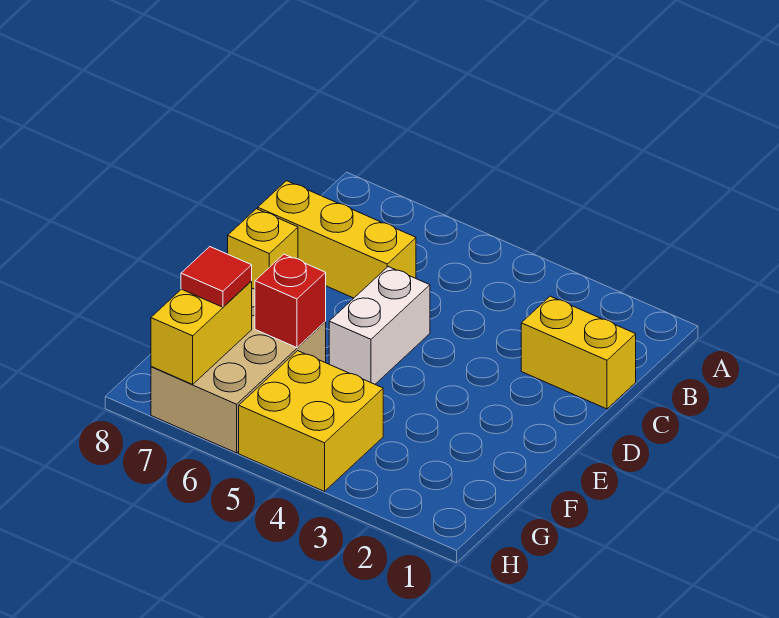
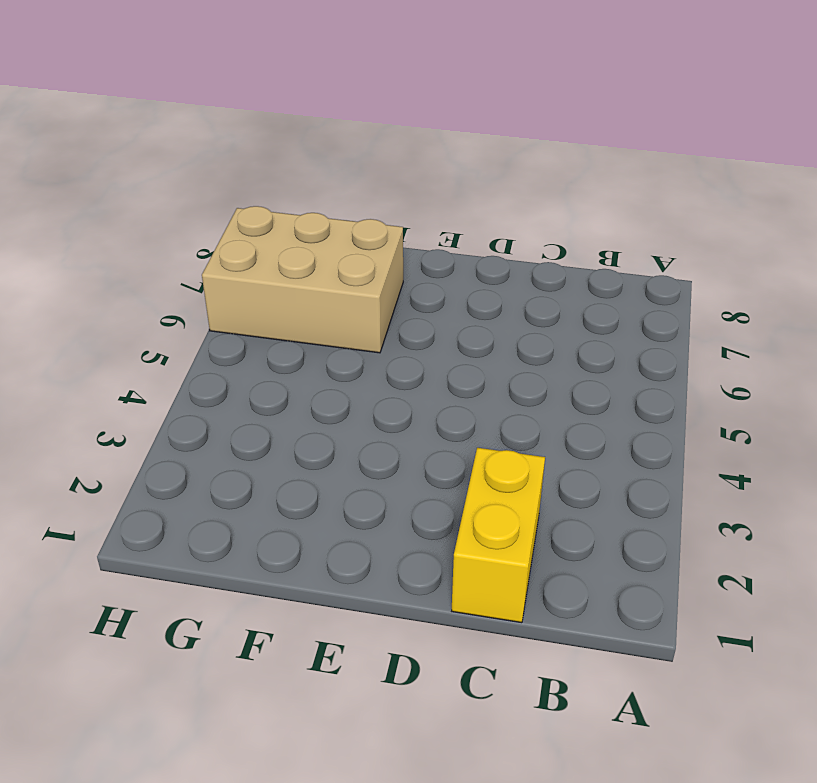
none -> yellow brick C6:C8 level 1
none -> white brick D5:E5 level 1

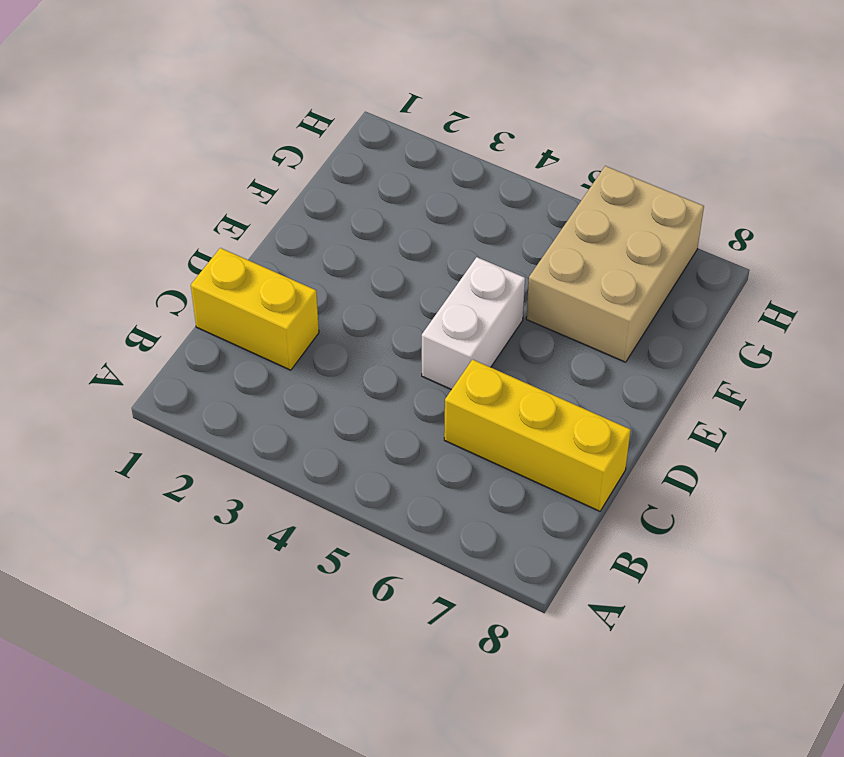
none -> yellow brick D8 level 1
none -> yellow brick G4:H5 level 1

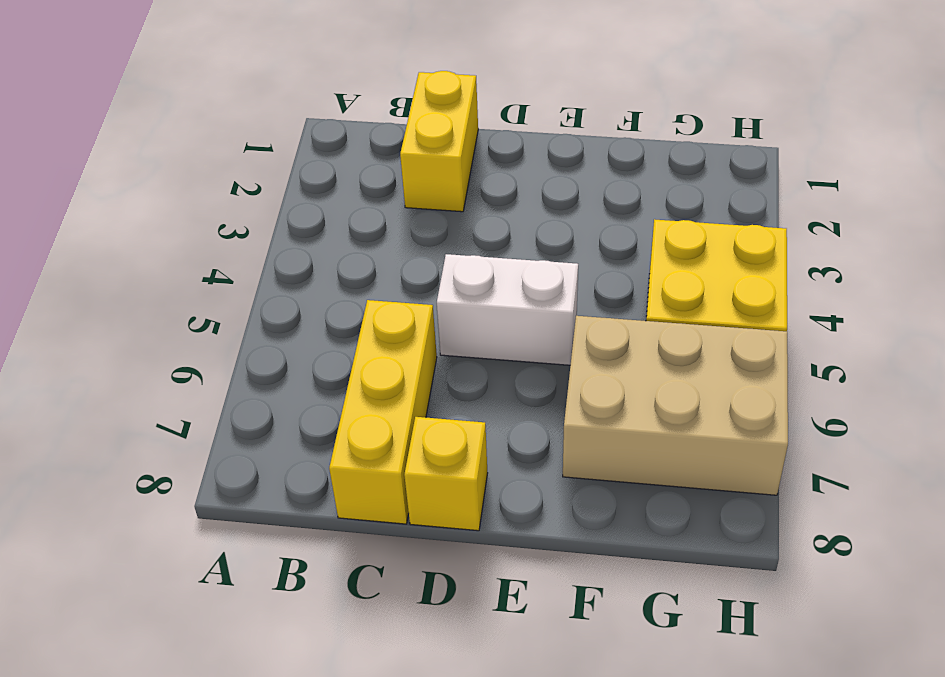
none -> red brick F6 level 2
none -> yellow brick G7:H7 level 2

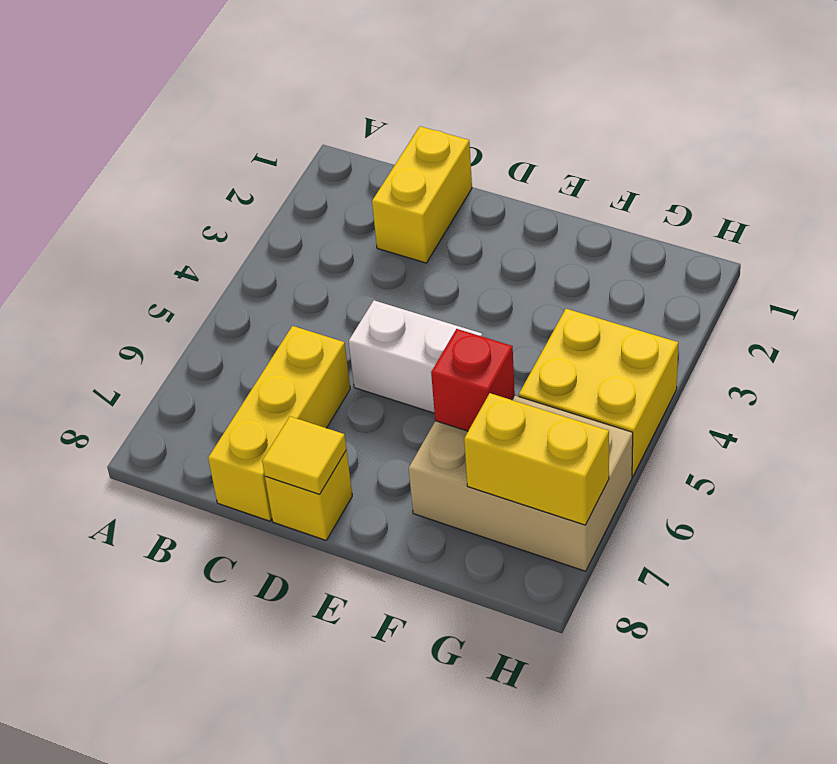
yellow tile D8 level 2 -> none
none -> red tile G7 level 3

